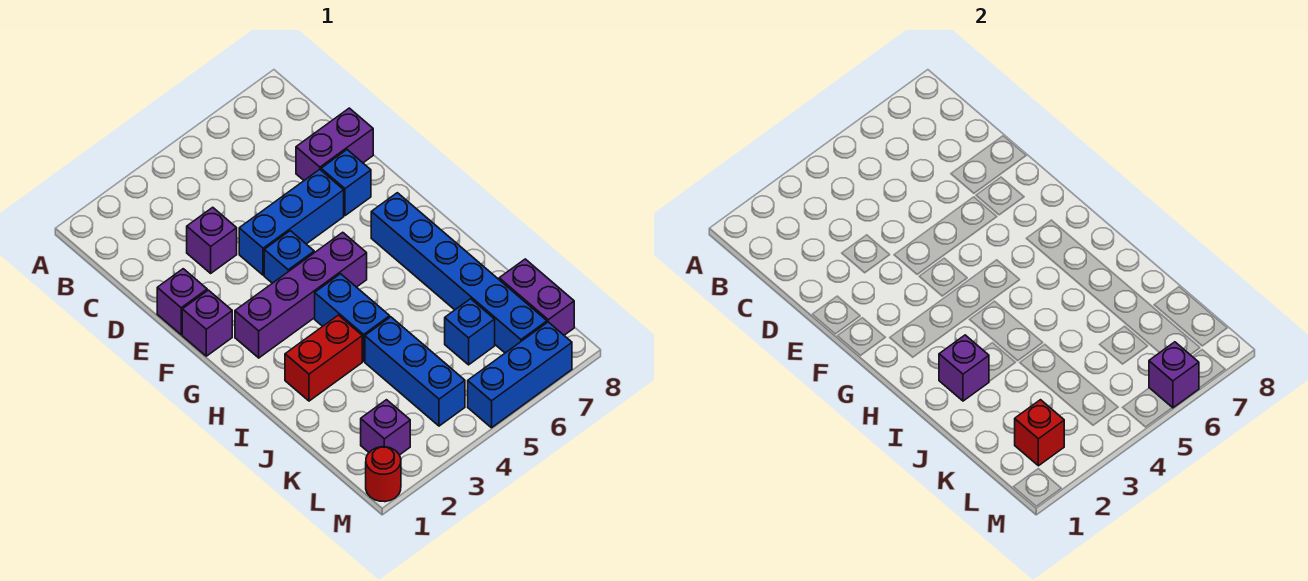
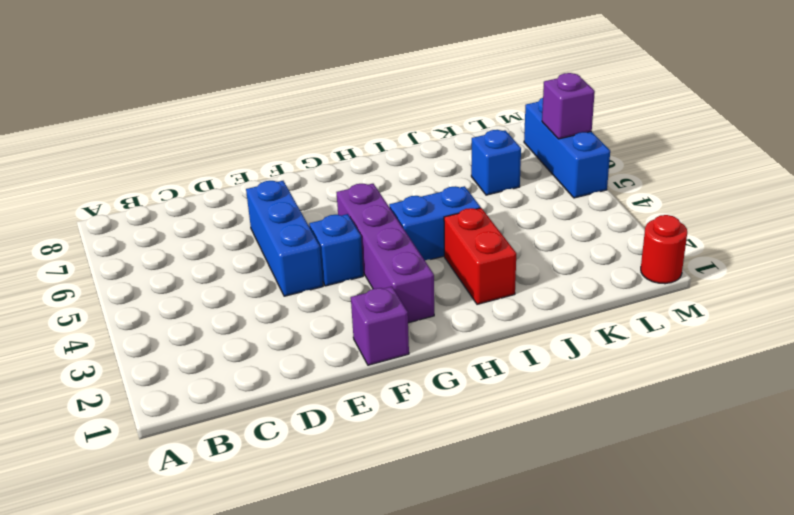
none -> purple brick D3 level 1
none -> purple brick D7:D8 level 1
none -> purple brick E1 level 1

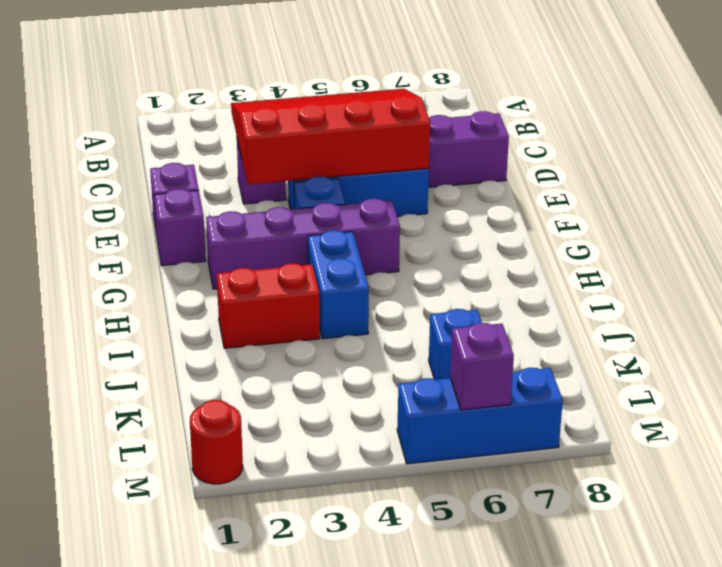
red slope C3:E6 level 2 top E -> none
none -> blue brick E7 level 1
none -> blue brick G7:L7 level 1
none -> blue brick J4:L4 level 1

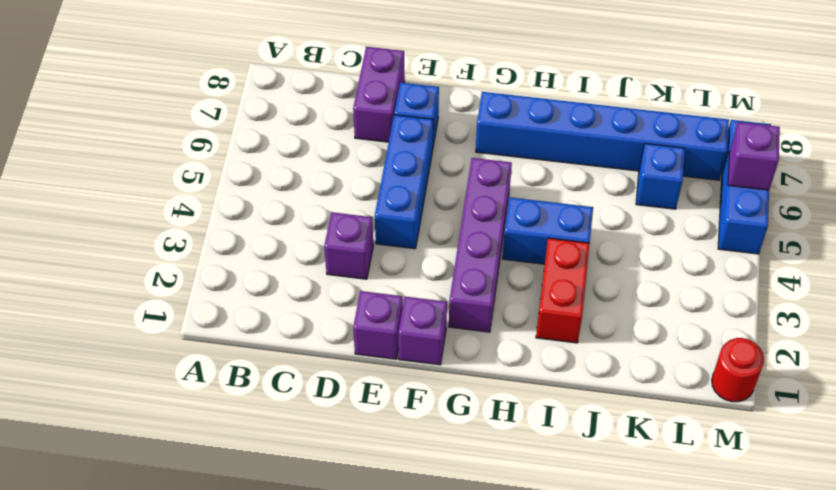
none -> blue brick F4 level 1
none -> blue brick J4:L4 level 1
none -> purple brick K8:L8 level 1

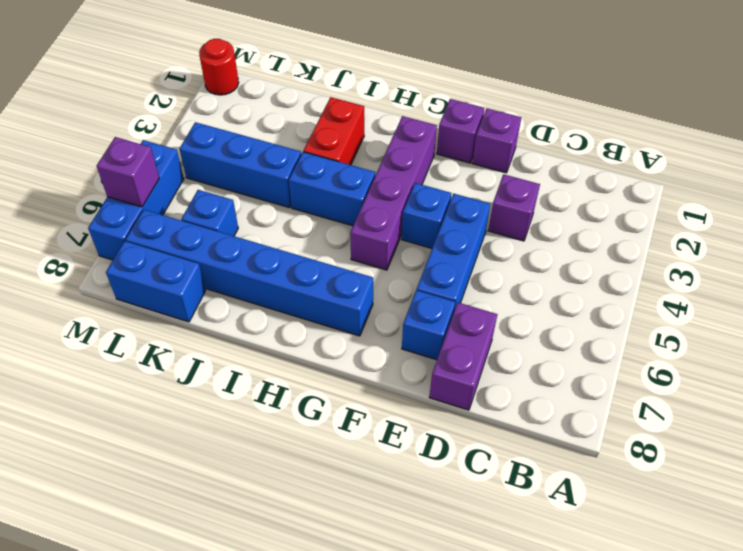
blue brick K8:L8 level 1 -> purple brick K8:L8 level 1
none -> purple brick L2 level 1
none -> purple brick I2 level 2
none -> red brick L2 level 2

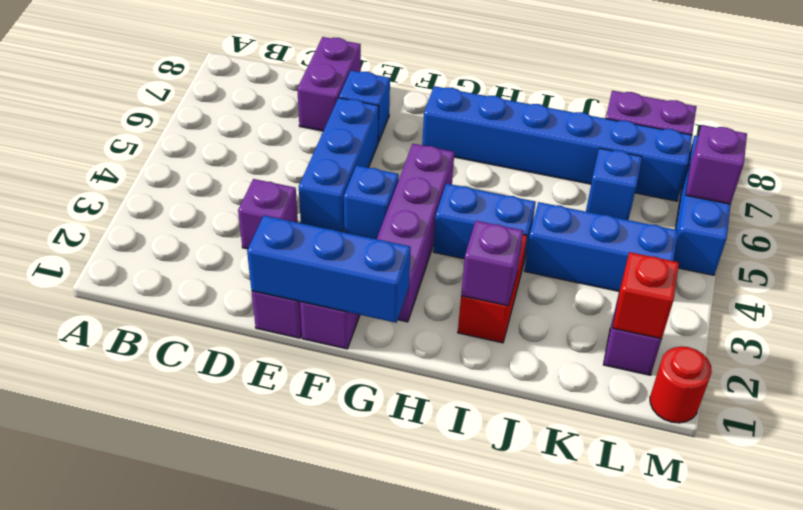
blue brick E1:G1 level 2 -> none

